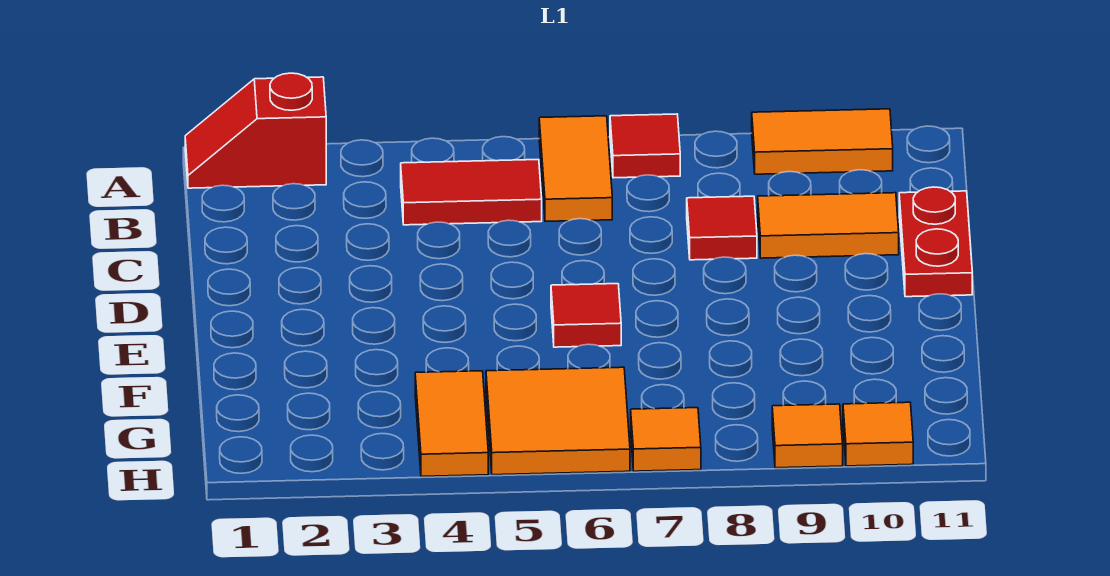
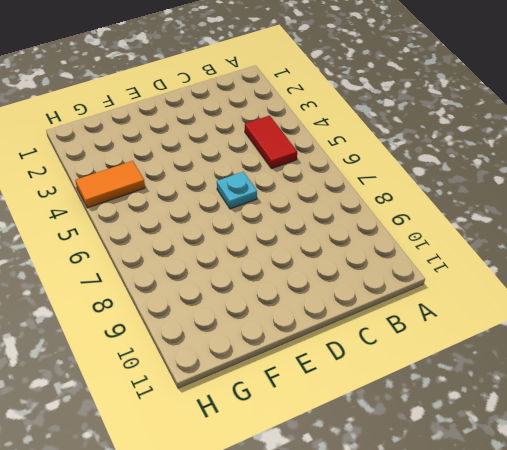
cyan plate D6 level 1 -> none
none -> red slope A1:A2 level 1 top 2
none -> orange tile A6:B6 level 1
none -> red tile A7 level 1

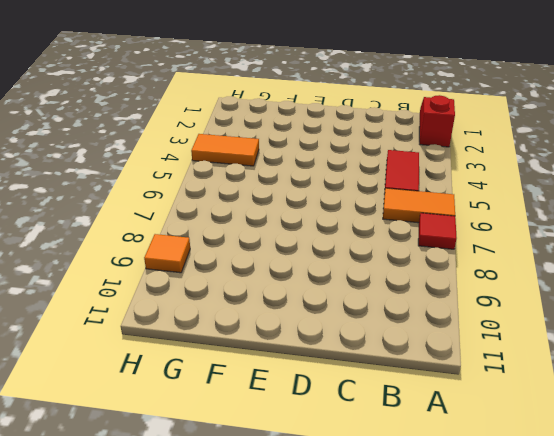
none -> orange tile A9:A10 level 1
none -> red tile C8 level 1
none -> orange tile C9:C10 level 1

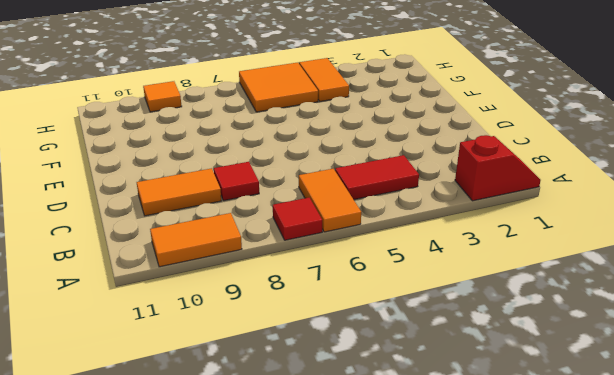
none -> red plate C11:D11 level 1
none -> red tile E6 level 1
none -> orange tile H7 level 1

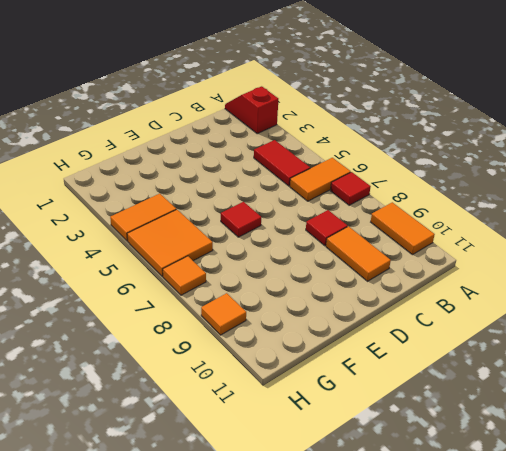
none -> red plate C11:D11 level 1
none -> orange tile H10 level 1

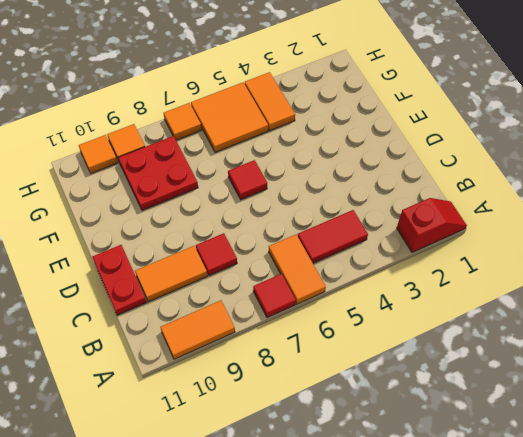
red plate F8:G9 level 1 -> none

